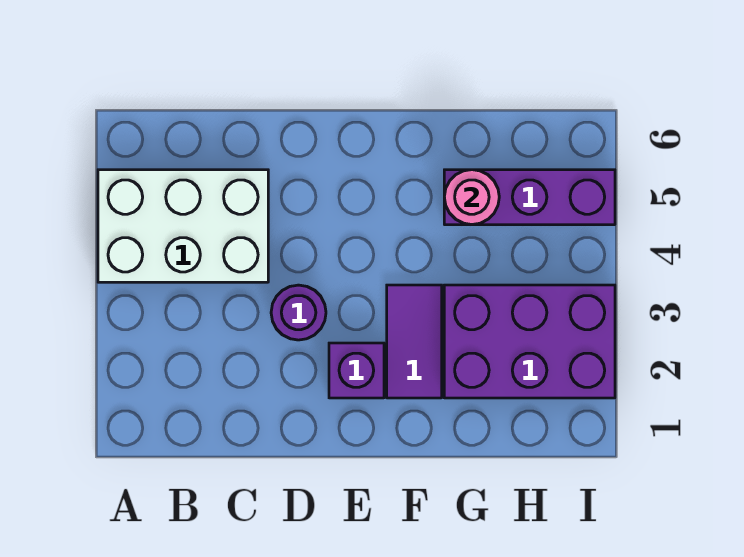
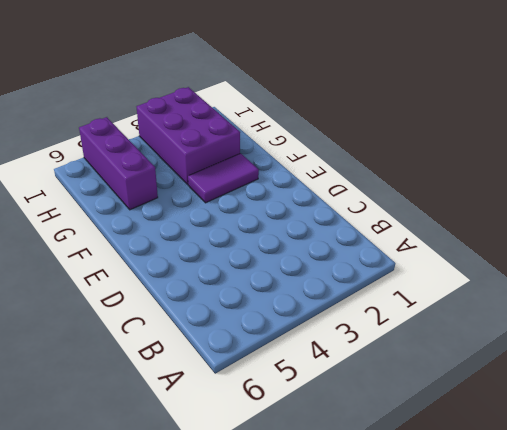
none -> white brick A4:C5 level 1
none -> purple round brick D3 level 1

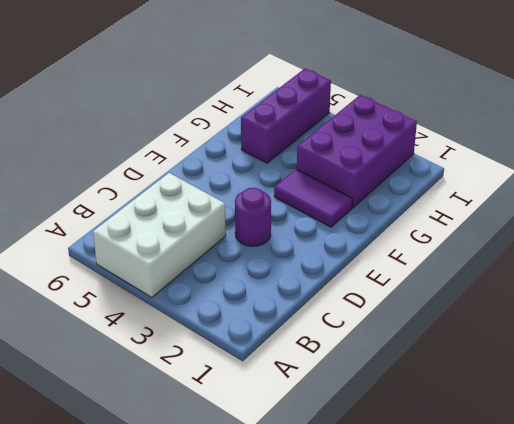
none -> purple brick E2 level 1
none -> pink round brick G5 level 2

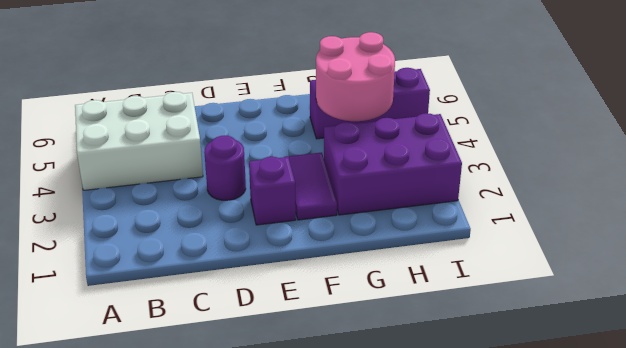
pink round brick G4:H5 level 2 -> pink round brick G5 level 2

